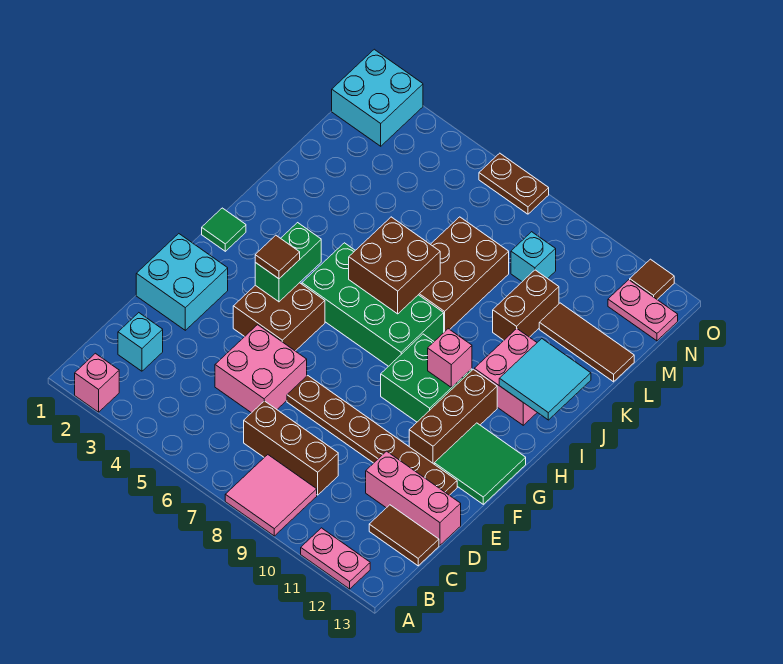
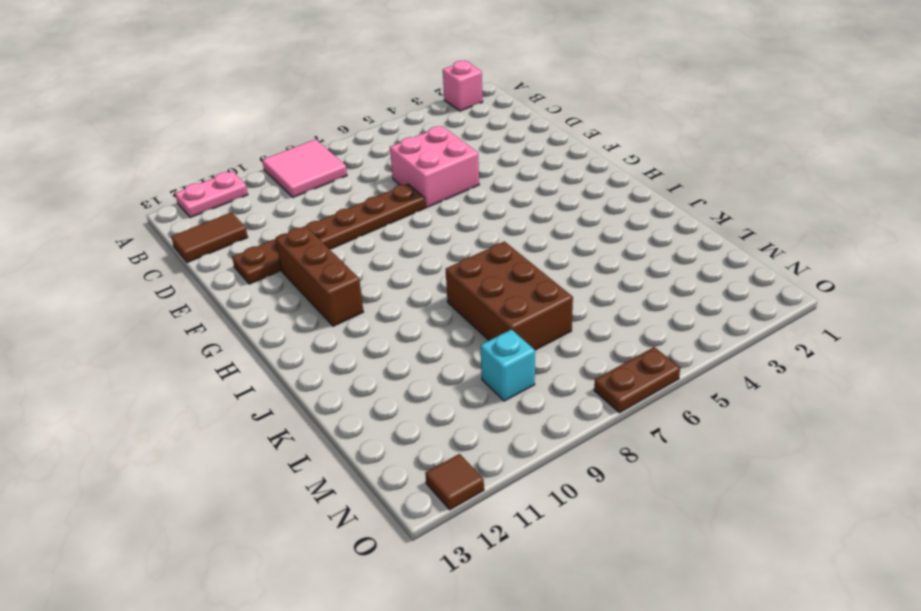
none -> cyan brick C2 level 1
none -> brown brick C7:C9 level 1
none -> pink brick D11:D13 level 1
none -> cyan brick E1:F2 level 1

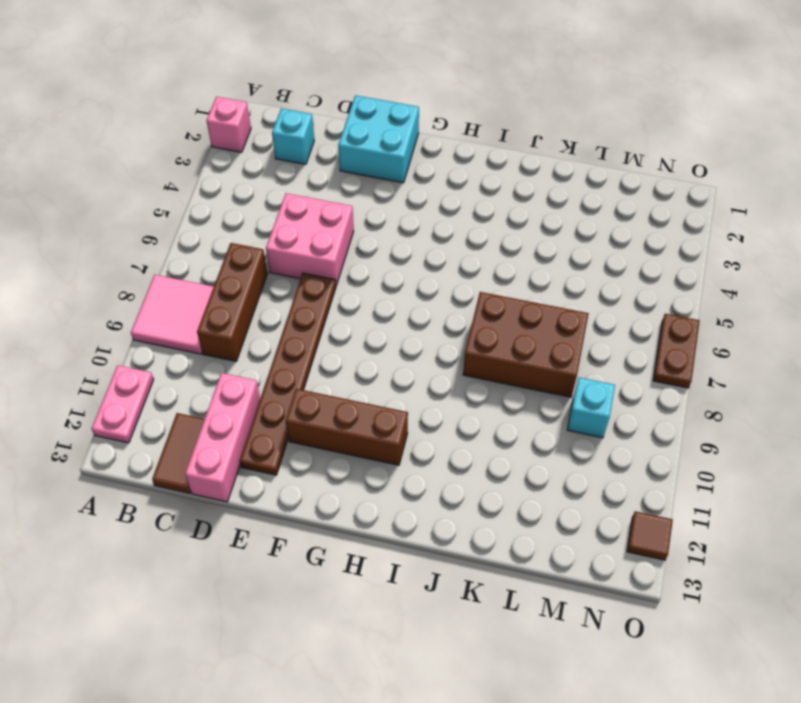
none -> brown brick F4:G5 level 1
none -> green tile F12:G13 level 1
none -> green brick G9:H10 level 1
none -> green tile H1 level 1

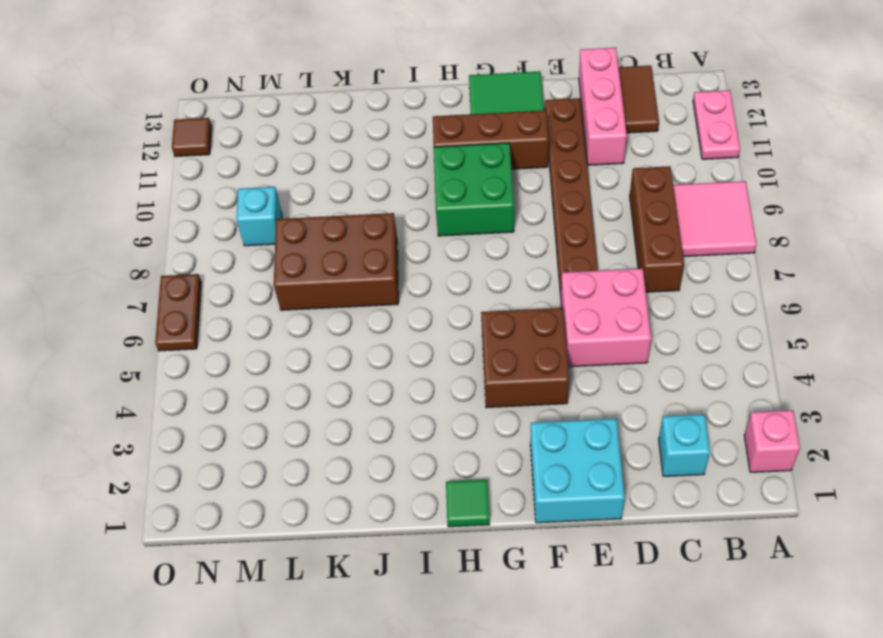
none -> green brick H5:I8 level 1
none -> pink brick I11:J12 level 1
none -> brown brick K10:L10 level 1
none -> brown tile L11:L13 level 1

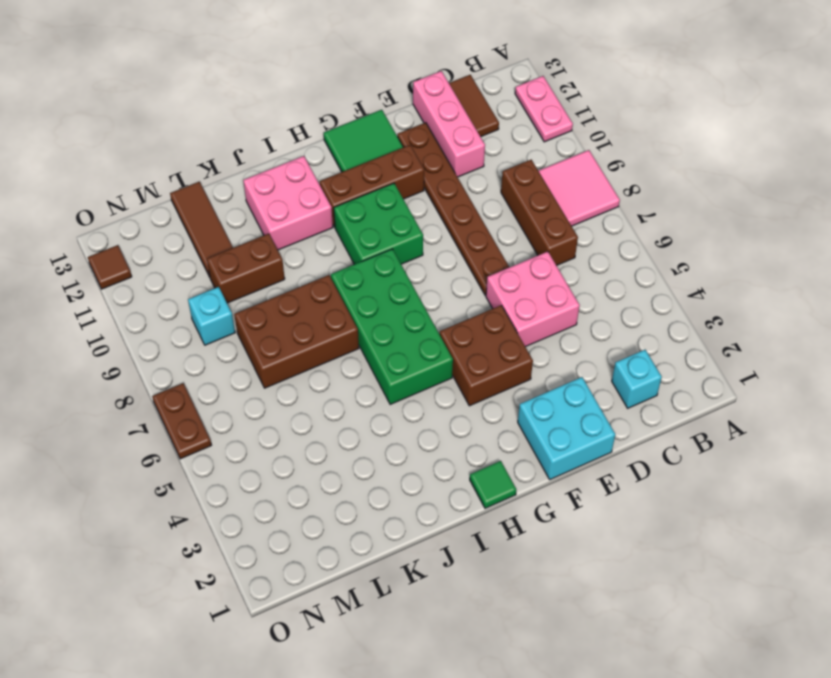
none -> pink brick A2 level 1
none -> cyan brick N1:O2 level 1
none -> pink plate N12:N13 level 1
none -> green brick G4:H4 level 2

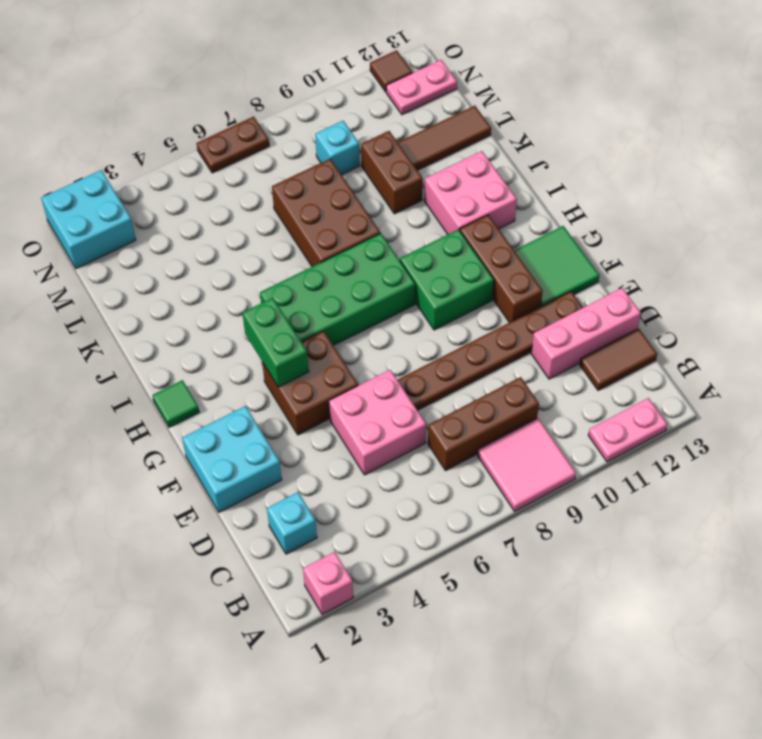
none -> pink brick H10 level 2
none -> brown brick I6:J7 level 2
none -> cyan tile I12:J13 level 2
none -> brown tile G4 level 3

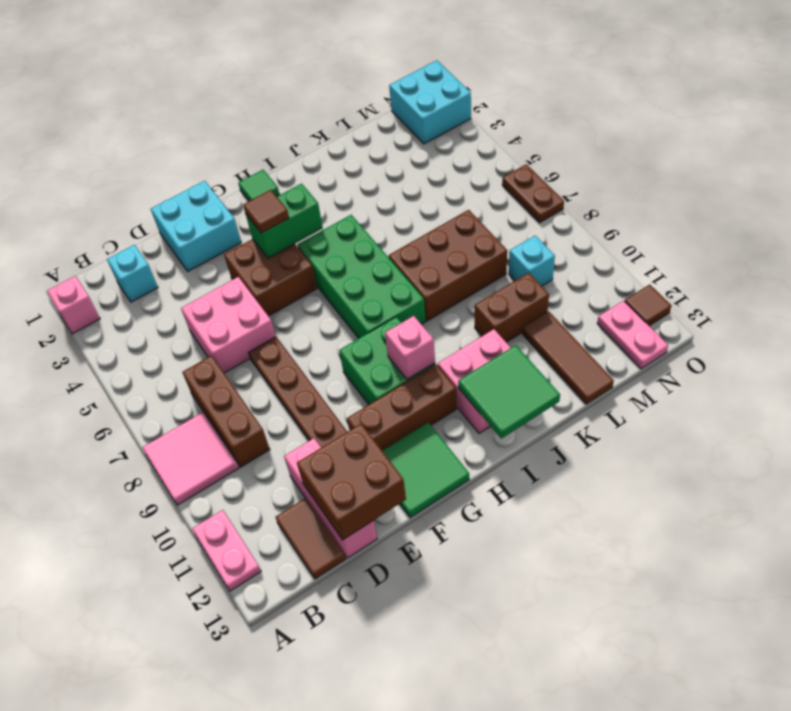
brown brick D12:E13 level 2 -> brown brick I6:J7 level 2
green tile I12:J13 level 2 -> cyan tile I12:J13 level 2

